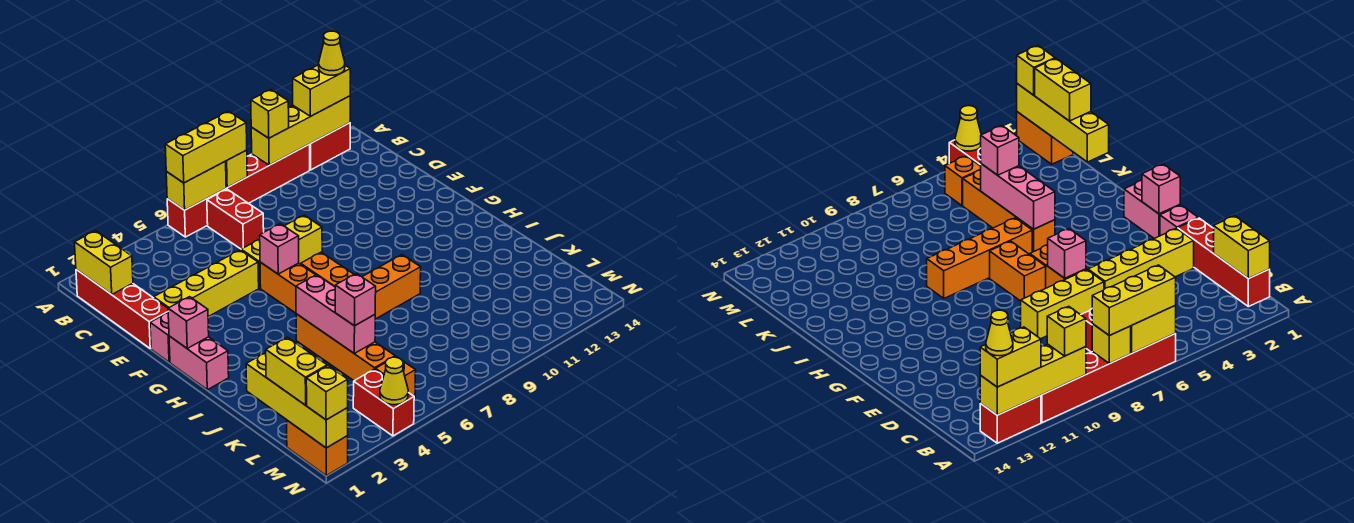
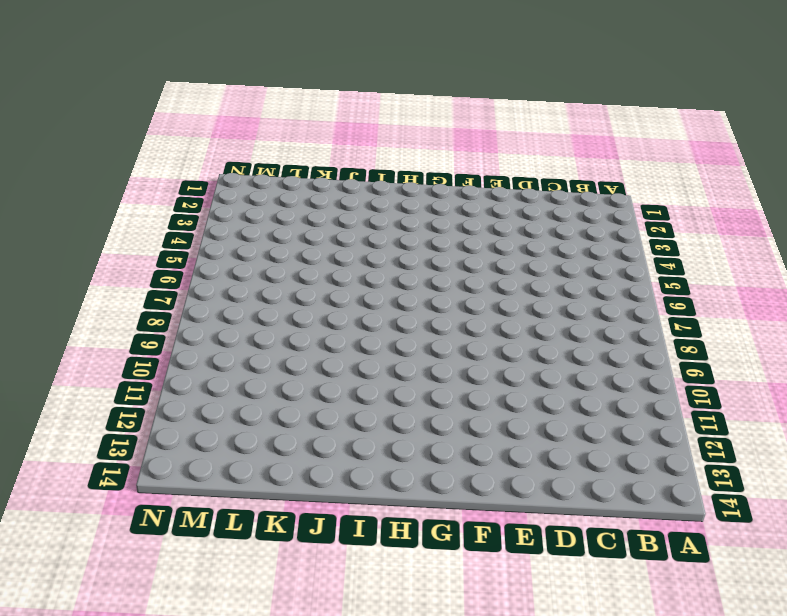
none -> red brick A6:A11 level 1
none -> red brick A12:A13 level 1
none -> red brick B1:E1 level 1
none -> red brick B7:C7 level 1

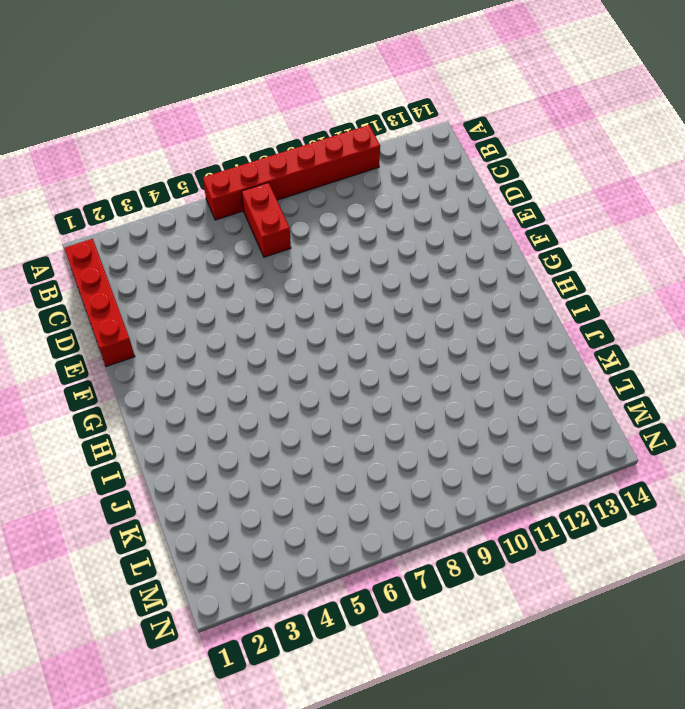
none -> red brick A12:A13 level 1
none -> yellow brick E2:E5 level 1
none -> yellow brick E6:E8 level 1
none -> pink brick F1 level 1

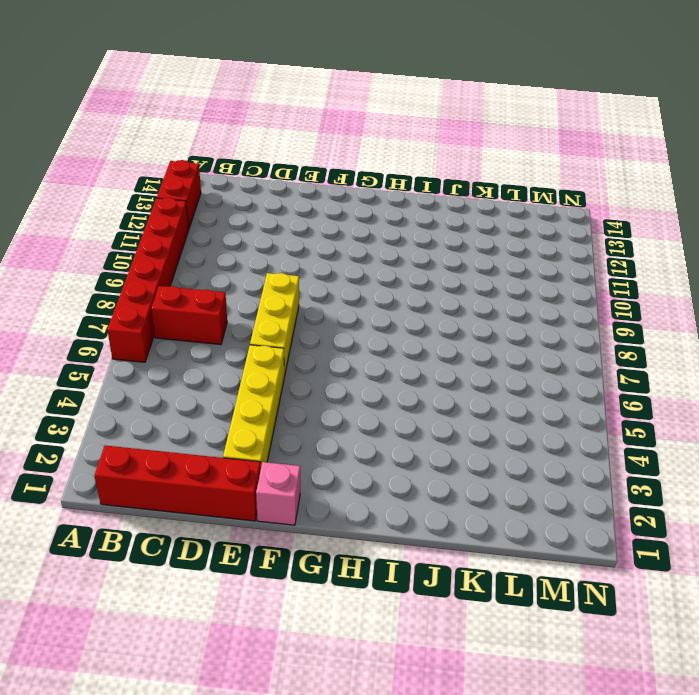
none -> orange brick F6:G6 level 1
none -> pink brick G1:H1 level 1
none -> orange brick G7:H7 level 1
none -> orange brick I5:L5 level 1

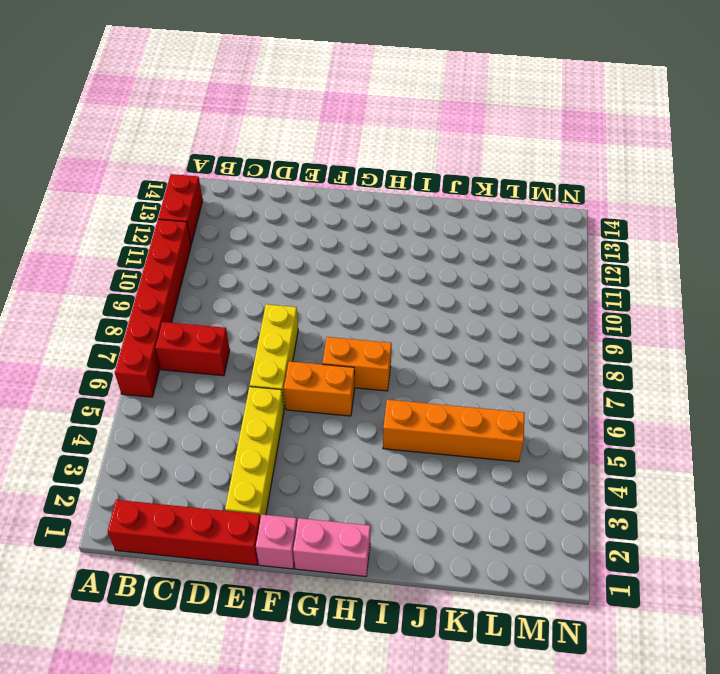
none -> orange brick I6:I9 level 1
none -> orange brick M1:N1 level 1
none -> red brick M4:N4 level 1
none -> orange brick M5 level 1

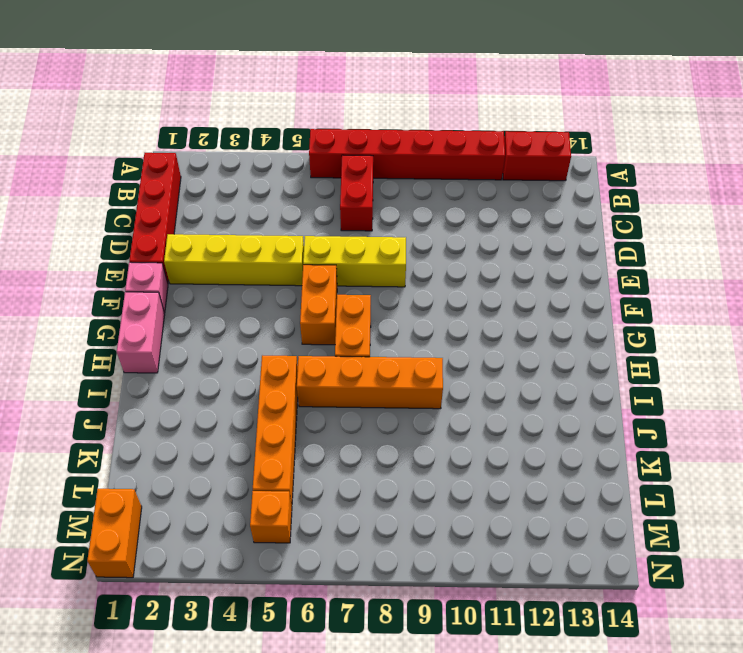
none -> red brick M4:N4 level 1
none -> yellow brick A6:A7 level 2
none -> yellow brick A8 level 2
none -> yellow brick A10:A13 level 2

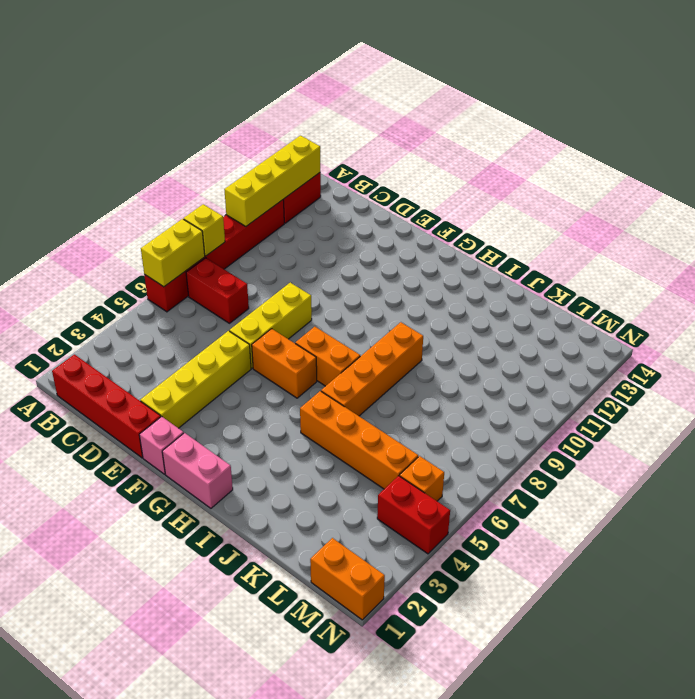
none -> yellow brick B1:C1 level 2
none -> pink brick F6 level 2
none -> pink brick G1 level 2
none -> pink brick I5:K5 level 2

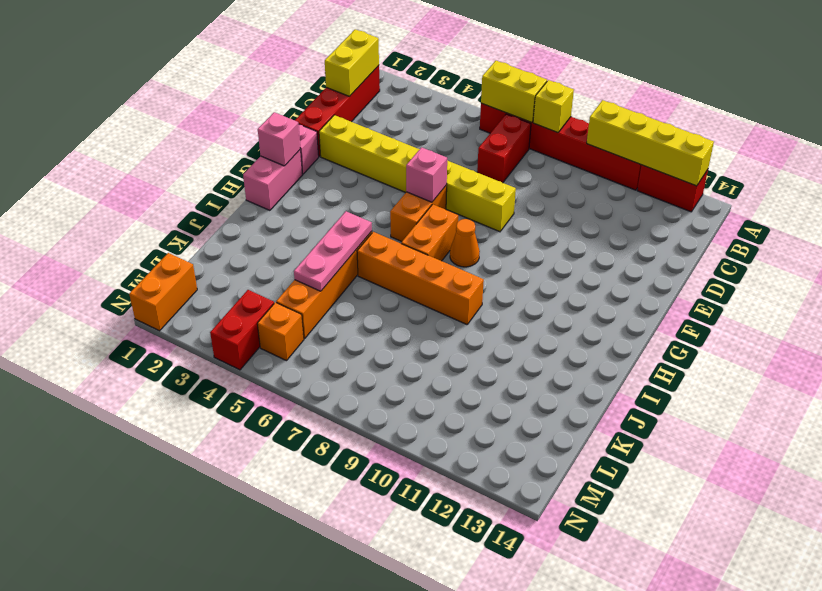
orange cone G8 level 1 -> none
pink plate I5:K5 level 2 -> pink brick I5:K5 level 2
none -> yellow brick K1:N1 level 2
none -> yellow cone N4 level 2
none -> yellow brick A6:A8 level 3
none -> yellow brick A10 level 3

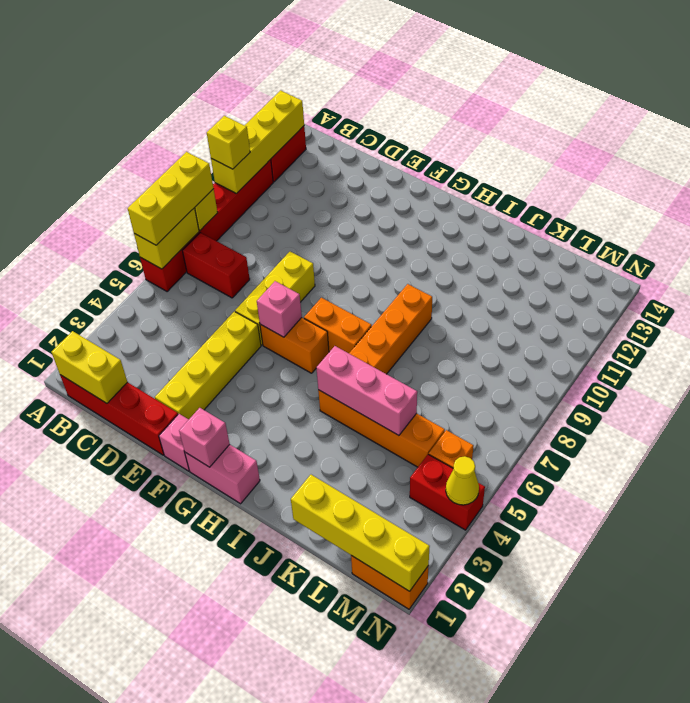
none -> yellow brick A12:A13 level 3
none -> pink brick K5 level 3
none -> yellow brick L1:M1 level 3
none -> yellow brick N1 level 3

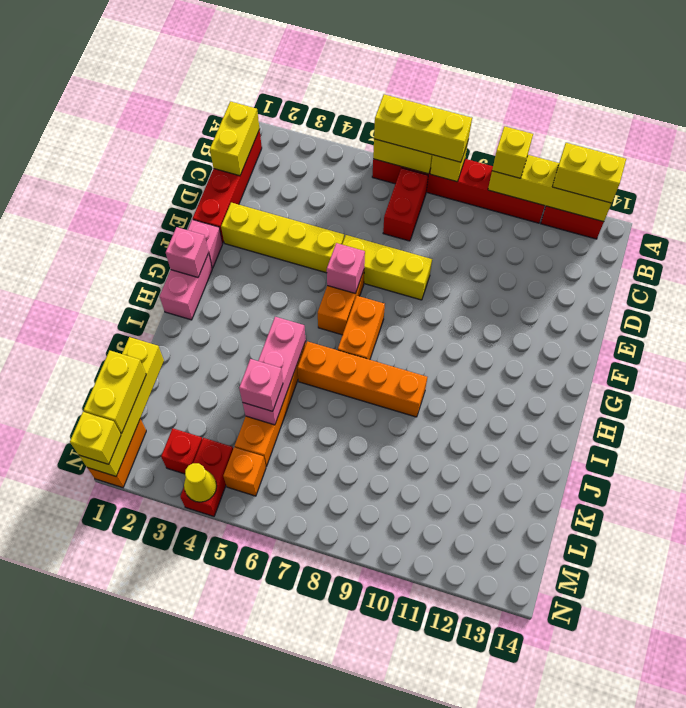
red brick M3 level 1 -> none
none -> yellow cone A13 level 4

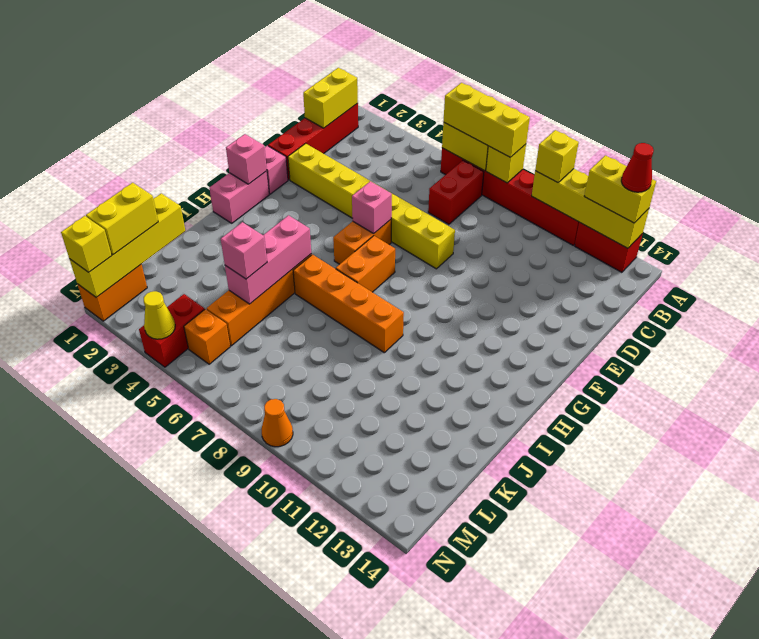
red cone A13 level 4 -> yellow cone A13 level 4
orange cone N9 level 1 -> none

